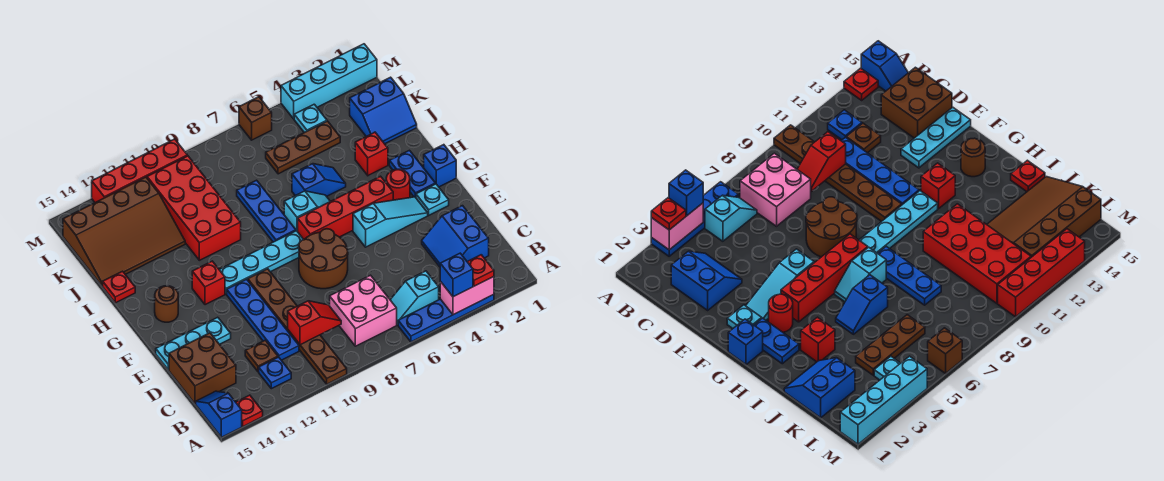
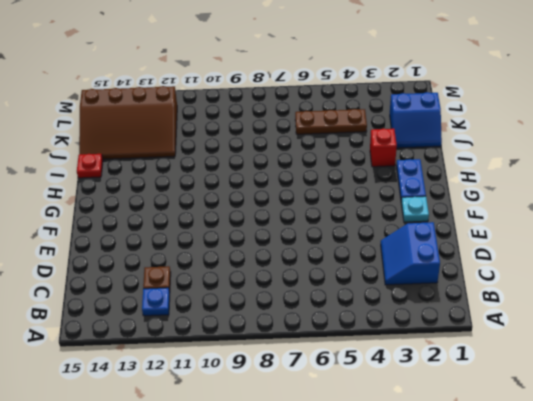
none -> blue plate A3:A6 level 1
none -> brown plate A10:F10 level 1
none -> red plate A14 level 1
none -> blue slope A15:B15 level 1 top A

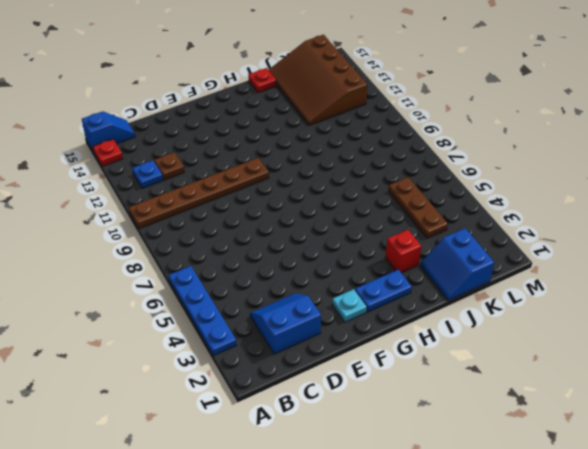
none -> cyan slope B5:B6 level 1 top 5
none -> pink brick B7:C8 level 1
none -> blue plate C11:F11 level 1
none -> brown brick C14:D15 level 1

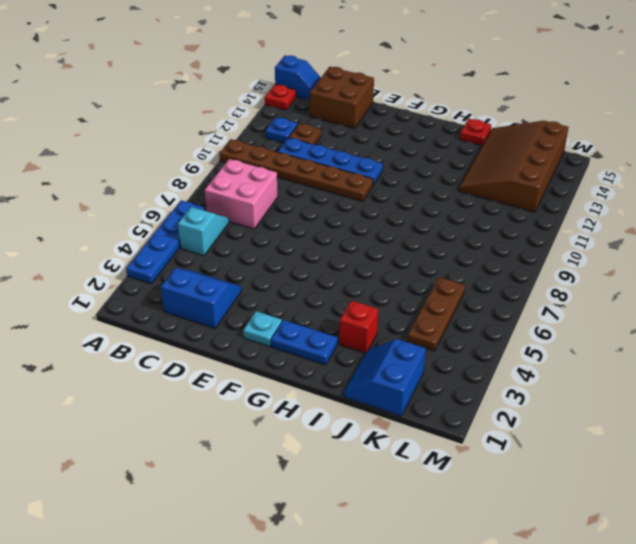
none -> brown round brick E7:F8 level 1
none -> cyan plate E13:E15 level 1
none -> cyan slope F3:F5 level 1 top 5
none -> blue brick G1 level 1

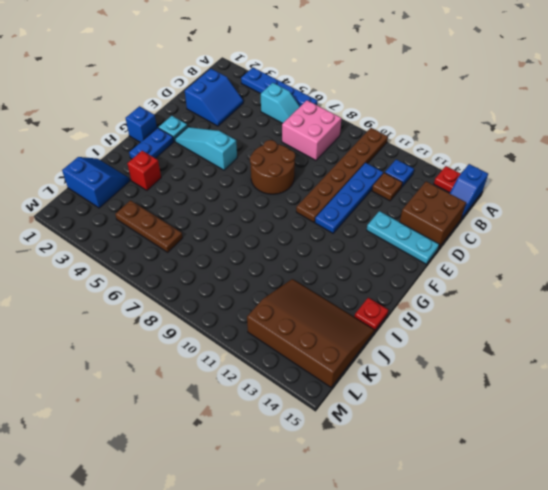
none -> red round brick G3 level 1
none -> red brick G4:G7 level 1
none -> cyan plate G8:G11 level 1
none -> red brick G12 level 1

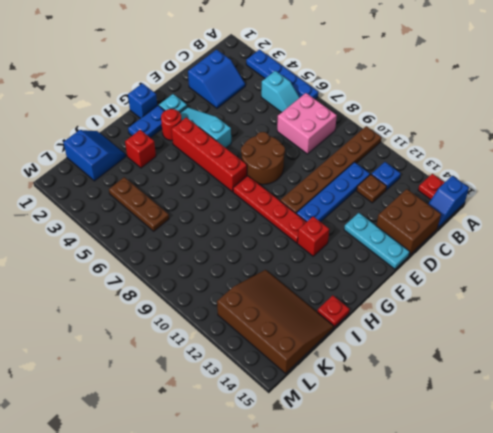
red plate G8:G11 level 1 -> cyan plate G8:G11 level 1
none -> brown round brick G14 level 1
none -> cyan slope H6:H7 level 1 top 7
none -> blue plate H8:J8 level 1
none -> blue slope I5:I6 level 1 top 6

